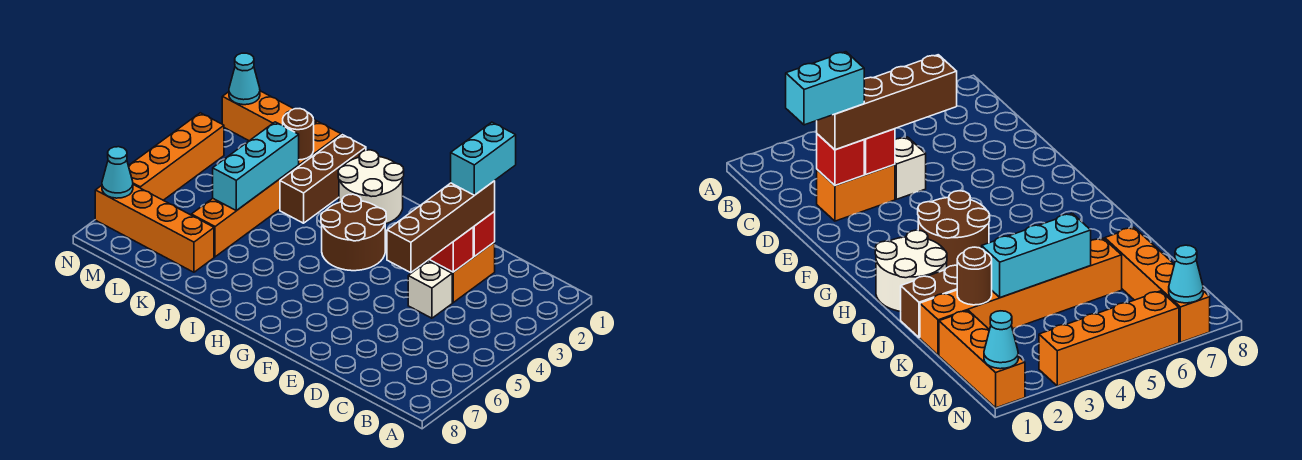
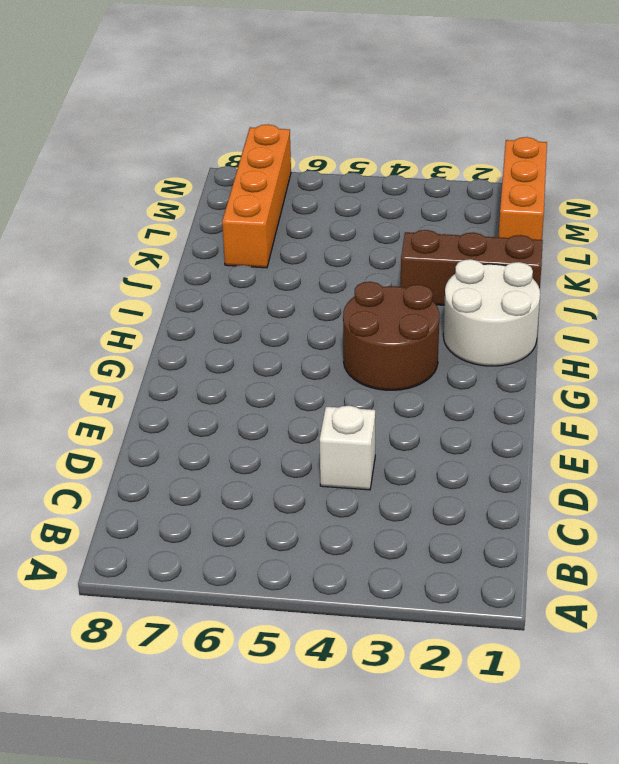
none -> orange brick D2:D3 level 1
none -> orange brick K1:K6 level 1
none -> orange brick N3:N6 level 1

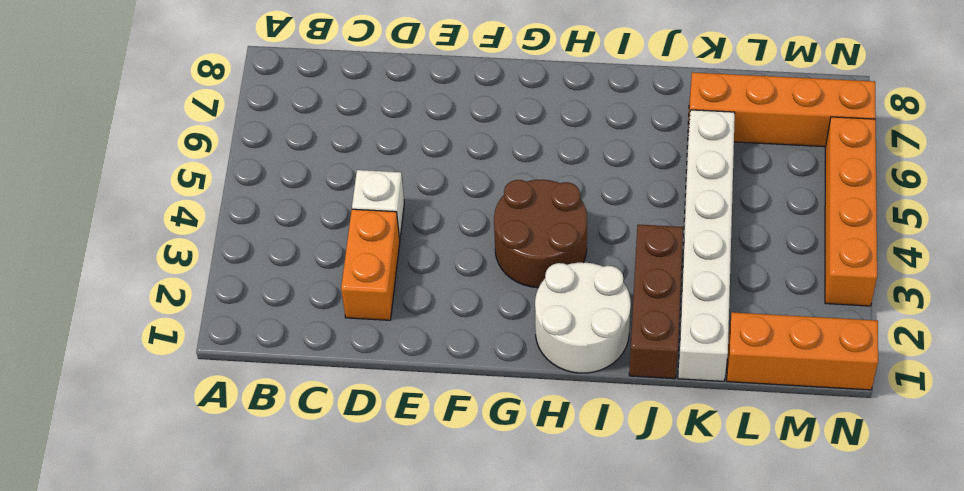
white brick K1:K6 level 1 -> orange brick K1:K6 level 1
none -> red brick D2 level 2
none -> red brick D3 level 2
none -> brown round brick K2 level 2

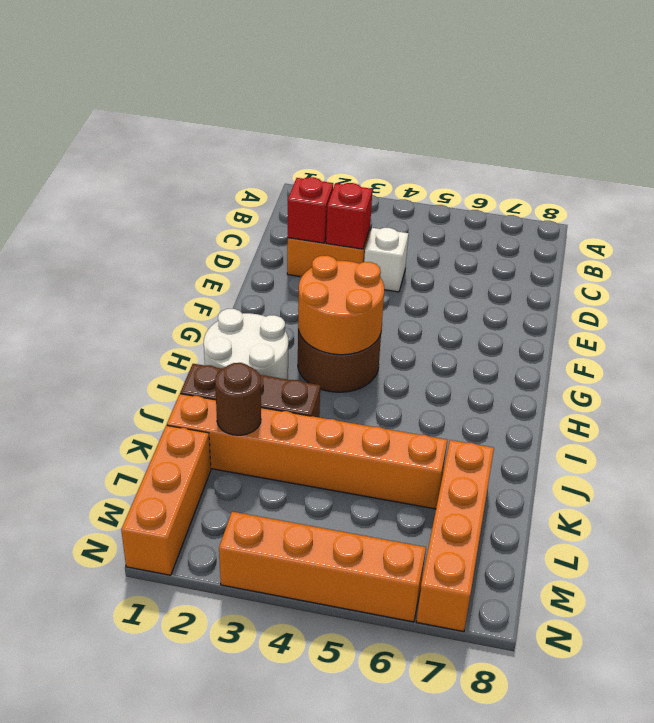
orange round brick G3:H4 level 2 -> none
none -> cyan brick K3:K5 level 2
none -> cyan cone N1 level 2
none -> cyan cone N7 level 2

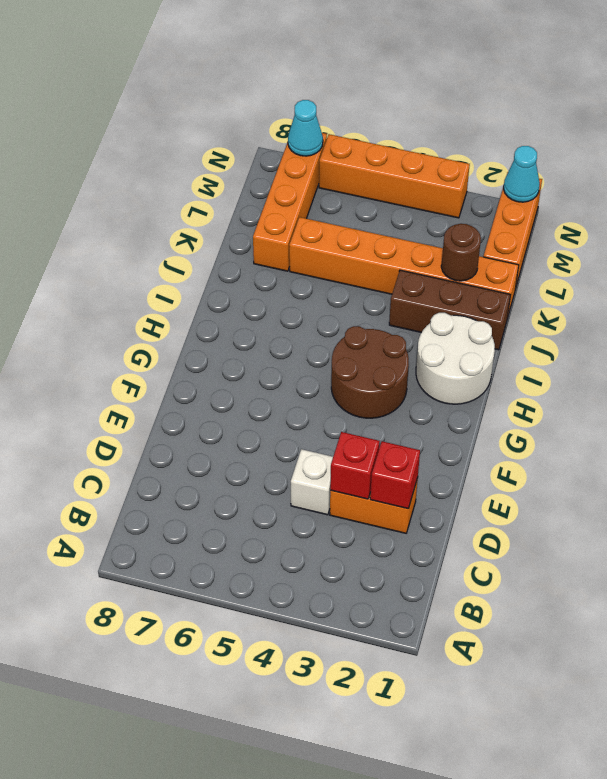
none -> cyan brick K3:K5 level 2
none -> brown brick D2:D5 level 3
none -> cyan brick D1:D2 level 4

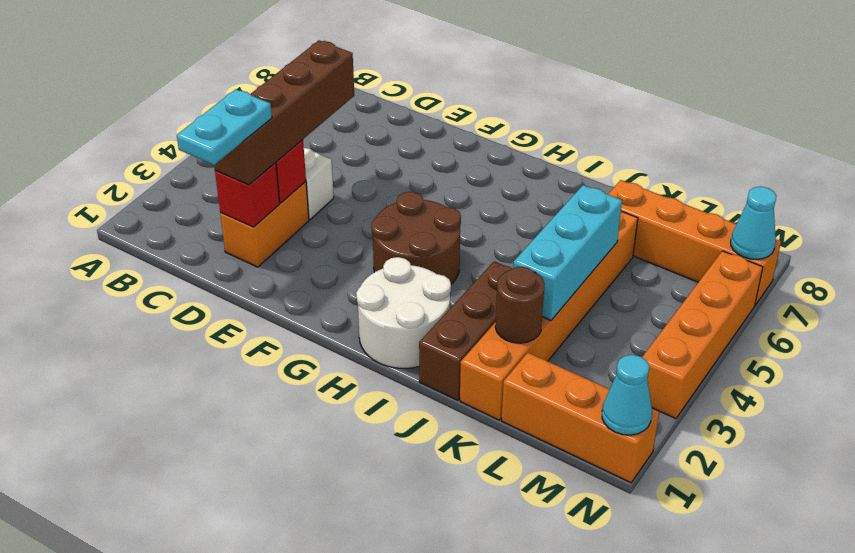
cyan plate D1:D2 level 4 -> cyan brick D1:D2 level 4

